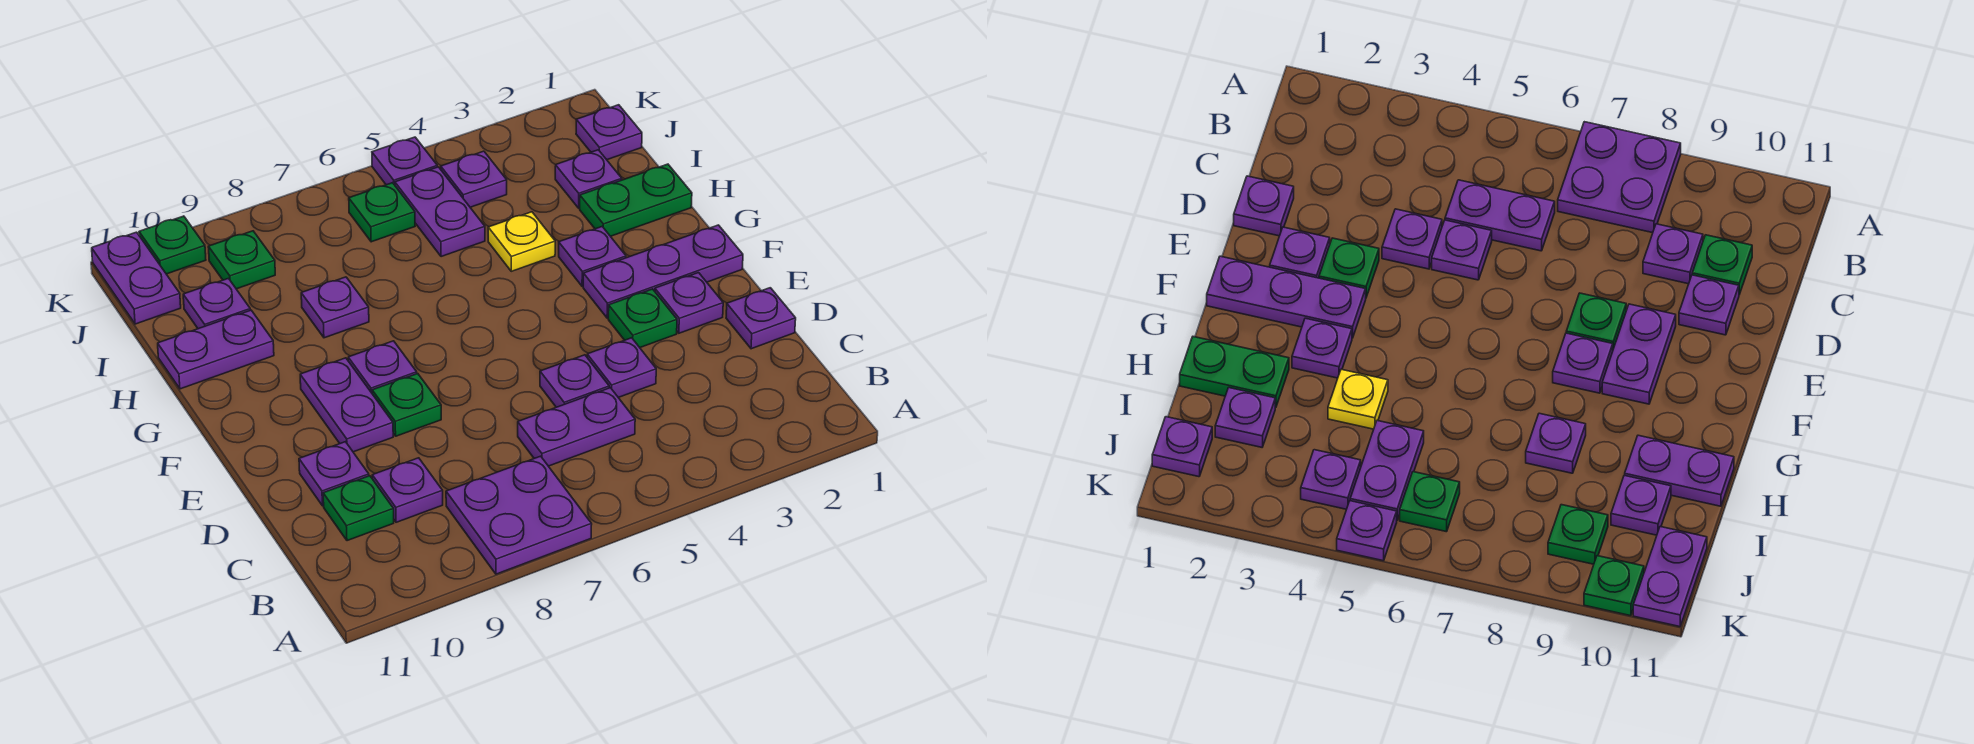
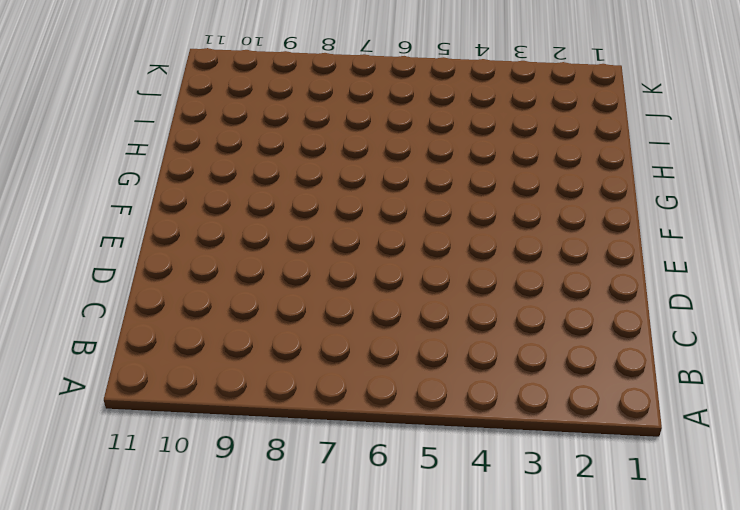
none -> purple plate A7:B8 level 1
none -> purple plate C5:C6 level 1
none -> purple plate C9 level 1

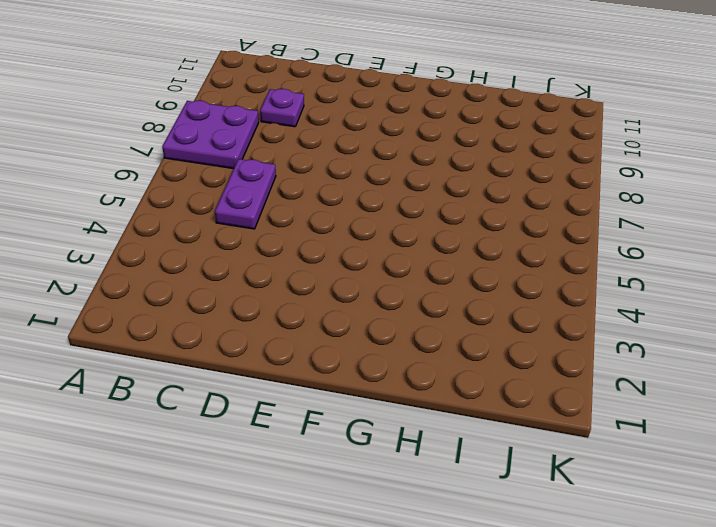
none -> green plate C10 level 1
none -> purple plate D1 level 1
none -> purple plate D4 level 1

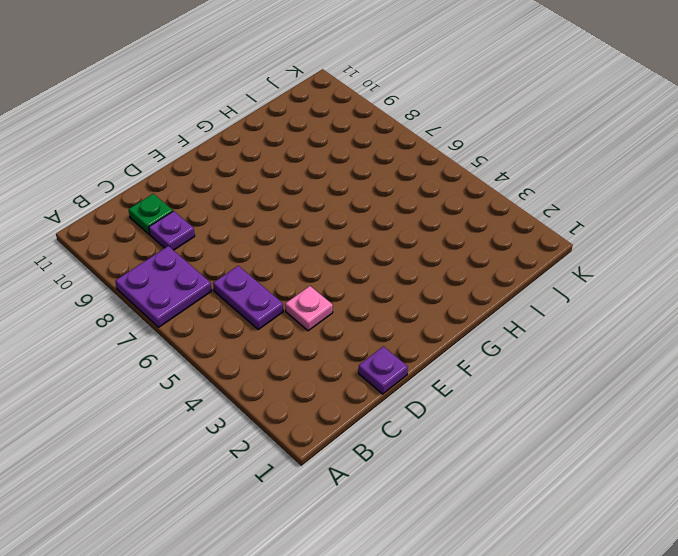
pink plate D4 level 1 -> purple plate D4 level 1
none -> purple plate D5 level 1
none -> purple plate D10 level 1
none -> purple plate E2 level 1

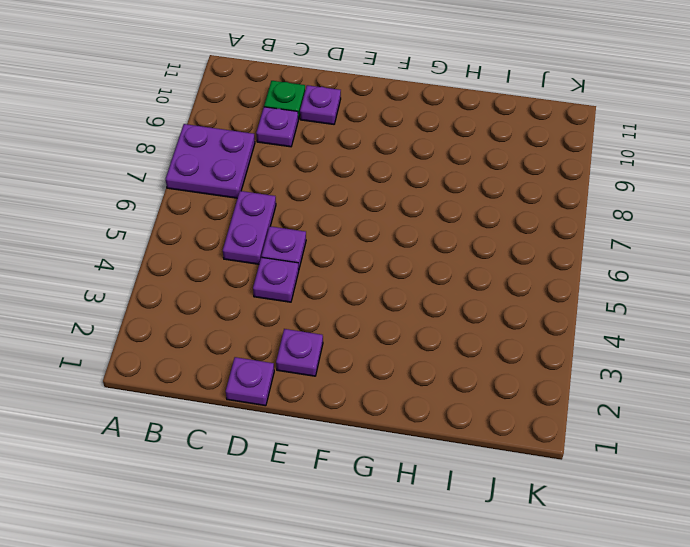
none -> green plate E3 level 1
none -> green plate E8 level 1
none -> purple plate E9:F9 level 1

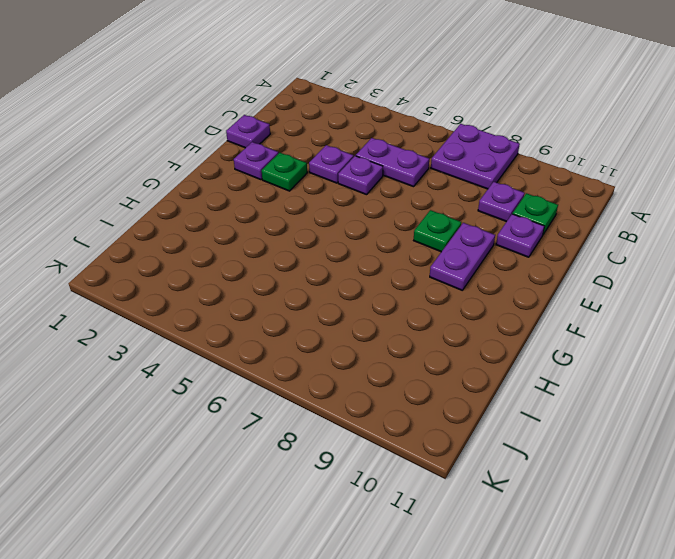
none -> purple plate F1:F3 level 1
none -> purple plate F8 level 1
none -> purple plate G3 level 1

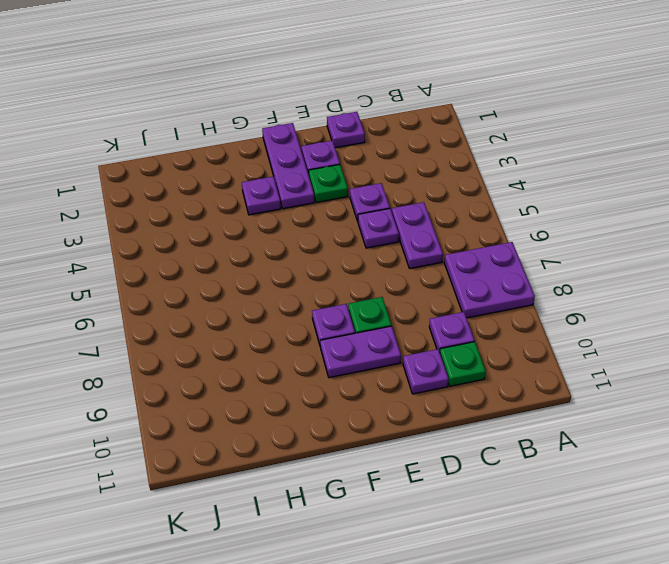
none -> green plate H1:H2 level 1
none -> yellow plate H4 level 1
none -> purple plate H8 level 1

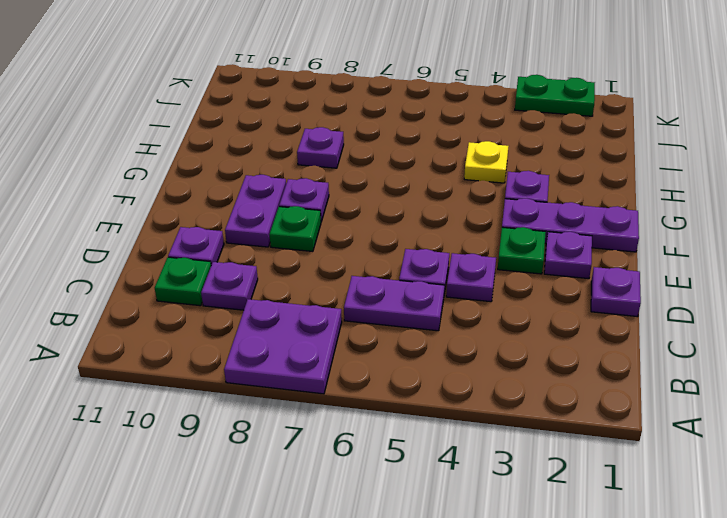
green plate K2:K3 level 1 -> green plate H1:H2 level 1
none -> purple plate H10:H11 level 1
none -> purple plate I2 level 1
none -> purple plate I5:J5 level 1

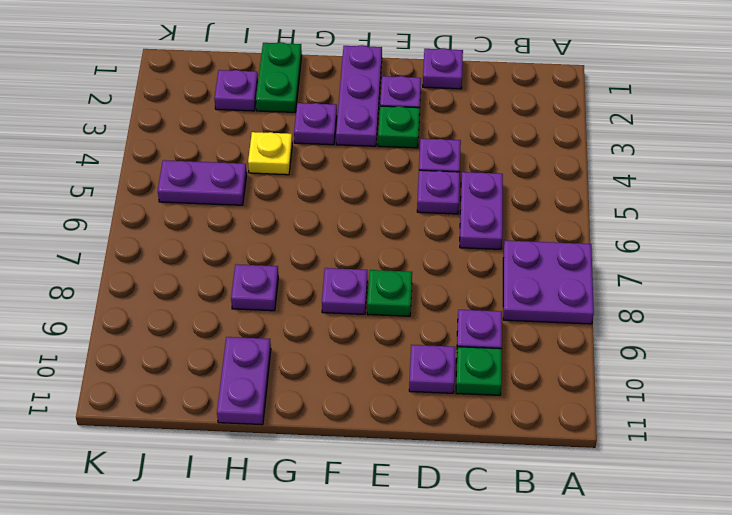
none -> purple plate E9:F9 level 1
none -> purple plate I10 level 1
none -> purple plate J1 level 1

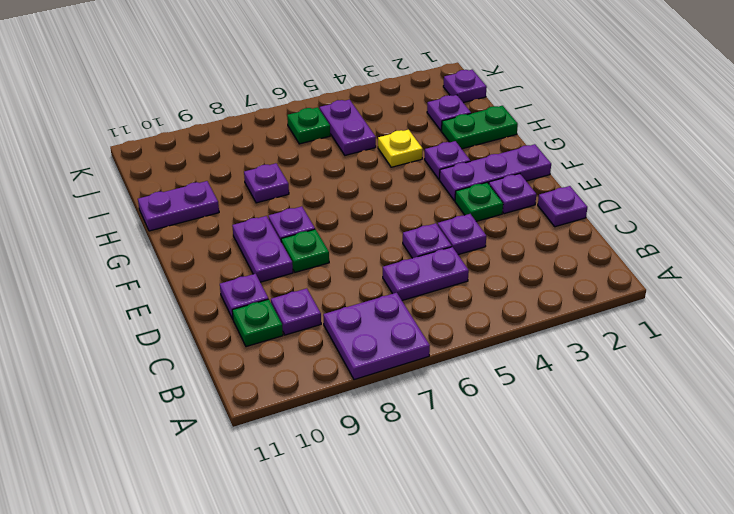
none -> purple plate I10 level 1
none -> purple plate J4 level 1
none -> green plate J9 level 1

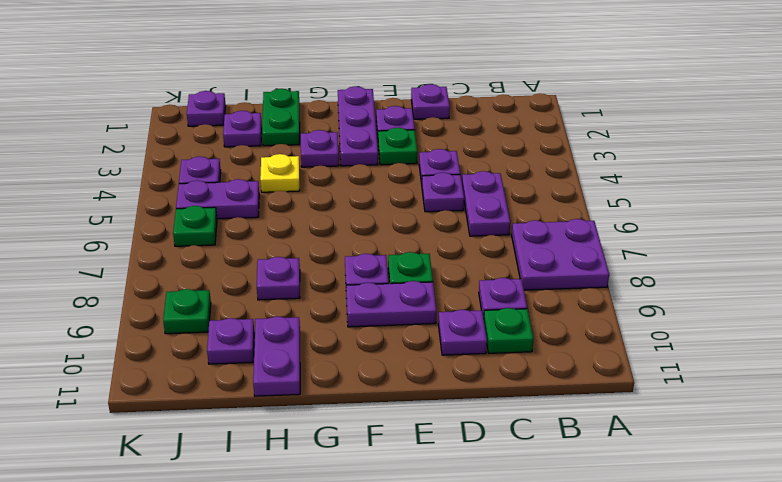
none -> purple plate J11:K11 level 1
none -> purple plate K5 level 1
none -> green plate K10 level 1

